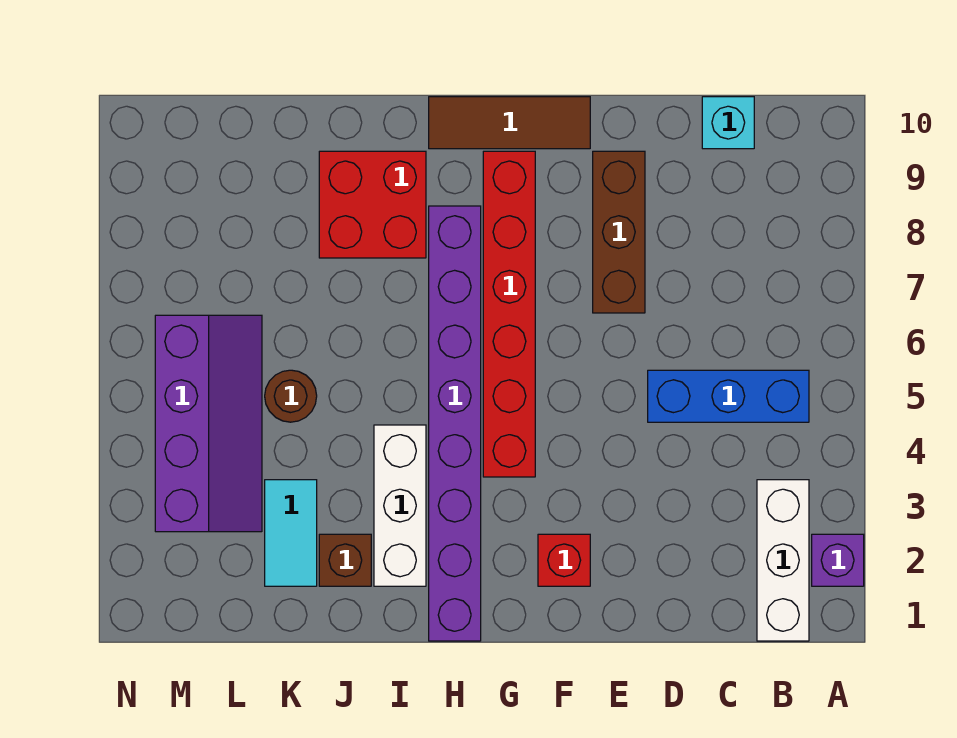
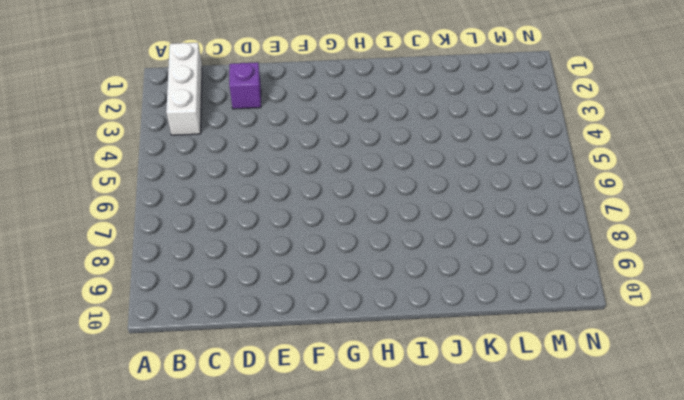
purple brick D2 level 1 -> purple brick A2 level 1
none -> blue brick B5:D5 level 1
none -> cyan brick C10 level 1
none -> brown brick E7:E9 level 1

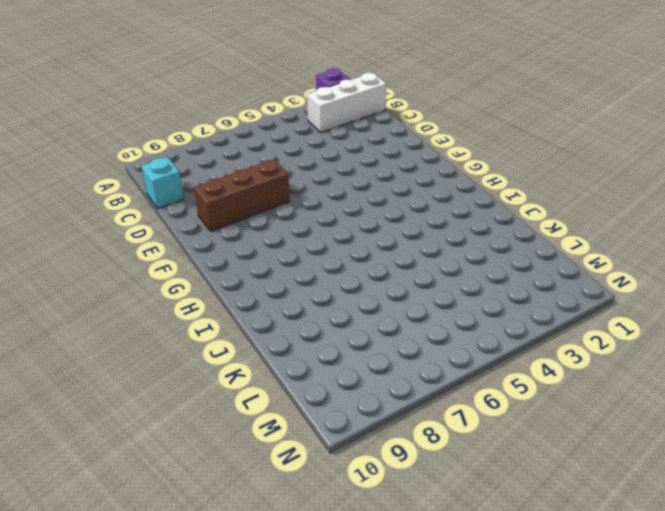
none -> blue brick B5:D5 level 1
none -> red brick F2 level 1
none -> brown tile F10:H10 level 1

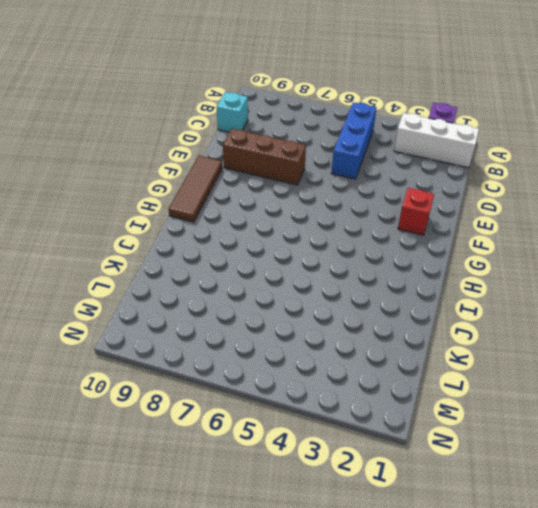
none -> red brick G4:G9 level 1
none -> purple brick H1:H8 level 1
none -> white brick I2:I4 level 1

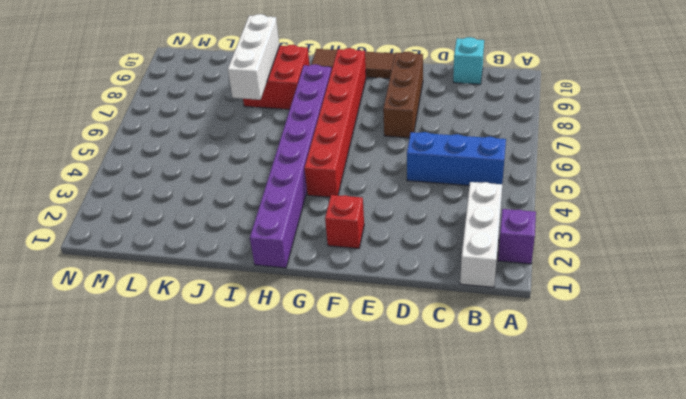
white brick J7:J9 level 2 -> white brick I2:I4 level 1
none -> brown brick J2 level 1
none -> cyan tile K2:K3 level 1
none -> brown round brick K5 level 1

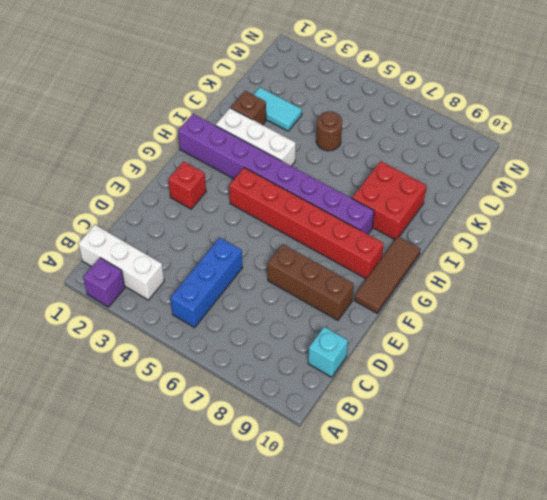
none -> purple slope L3:M6 level 1 top M

